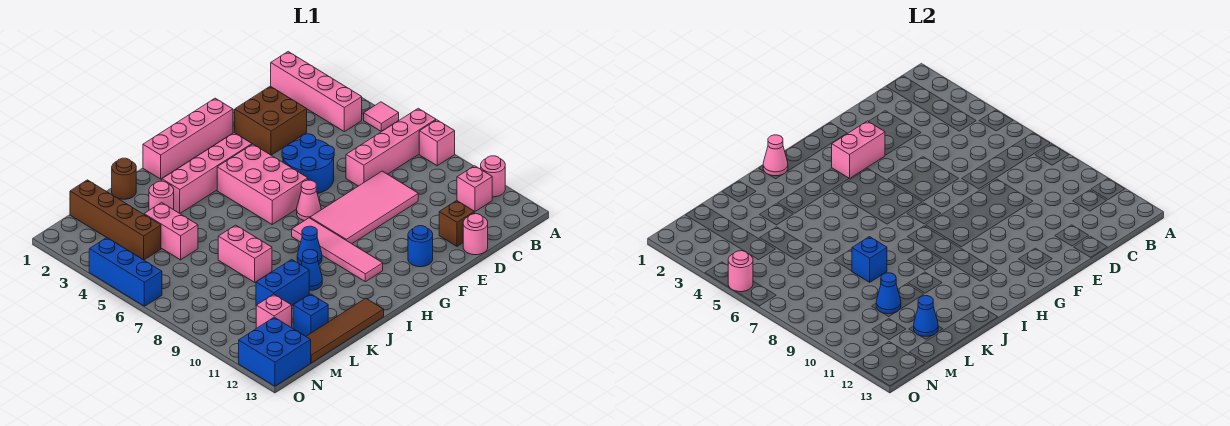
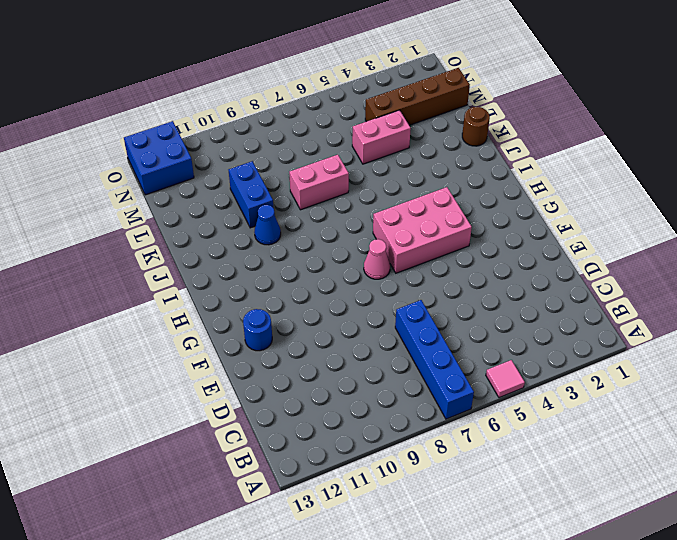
blue brick A7:D7 level 1 -> pink brick A7:D7 level 1
none -> pink brick A8 level 1
none -> pink round brick A11 level 1
none -> pink brick B1:B4 level 1
none -> pink brick B11 level 1

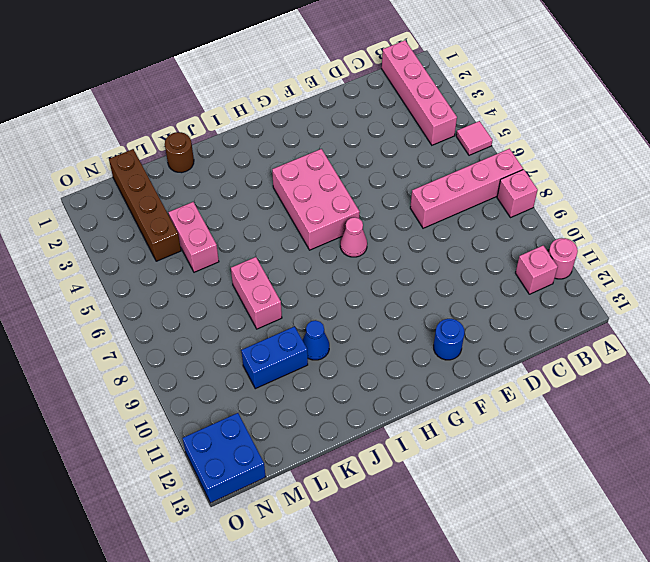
none -> brown brick D2:E3 level 1
none -> pink tile D8:G9 level 1
none -> brown brick D12 level 1
none -> pink round brick D13 level 1

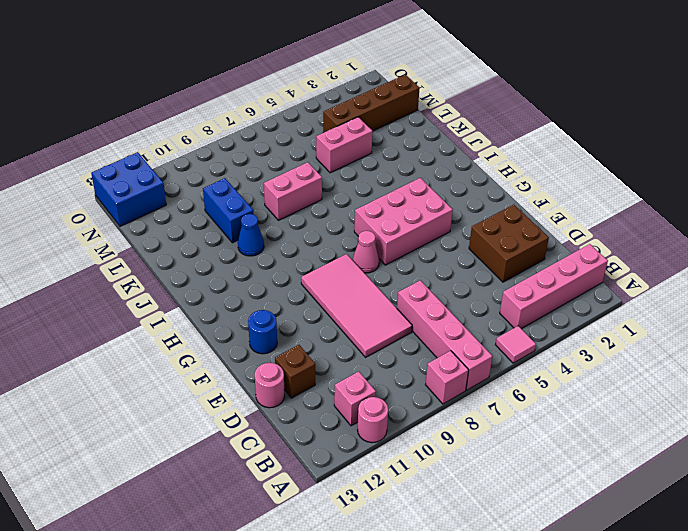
none -> blue round brick E5:F6 level 1
none -> pink brick F1:I1 level 1
none -> pink brick G3:J3 level 1
none -> pink tile H8:H11 level 1

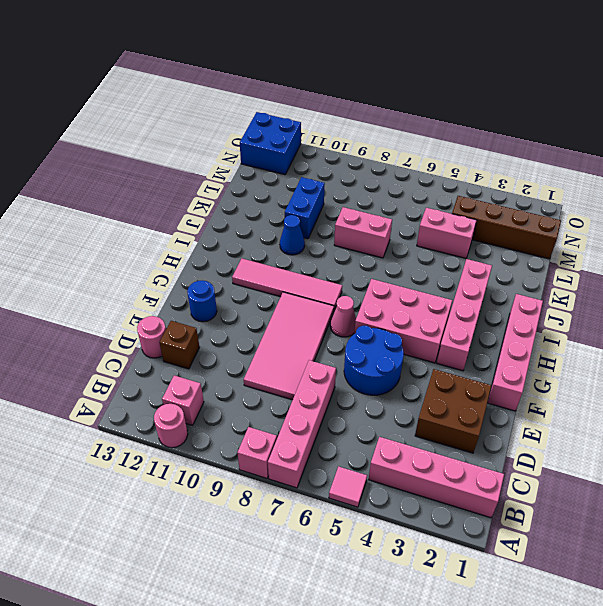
none -> blue cone I9 level 1
none -> brown tile J13:M13 level 1
none -> brown round brick K1 level 1
none -> pink round brick K3 level 1

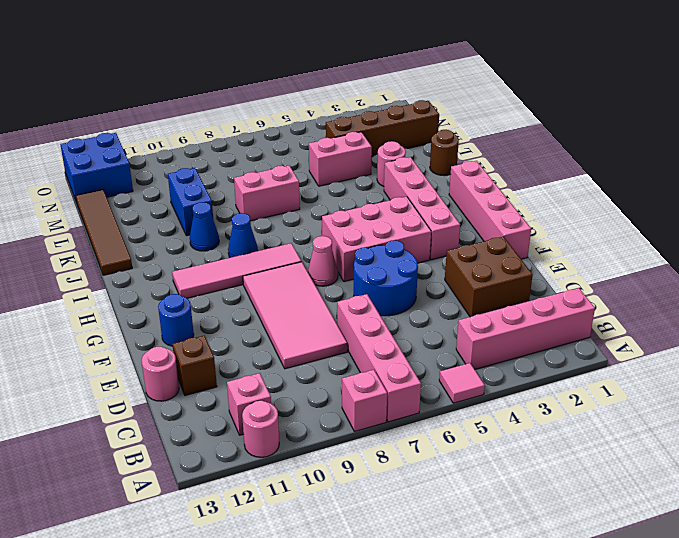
none -> blue brick L12 level 1
none -> pink brick M11 level 1
none -> blue brick O4:O6 level 1
none -> pink brick F3:G3 level 2

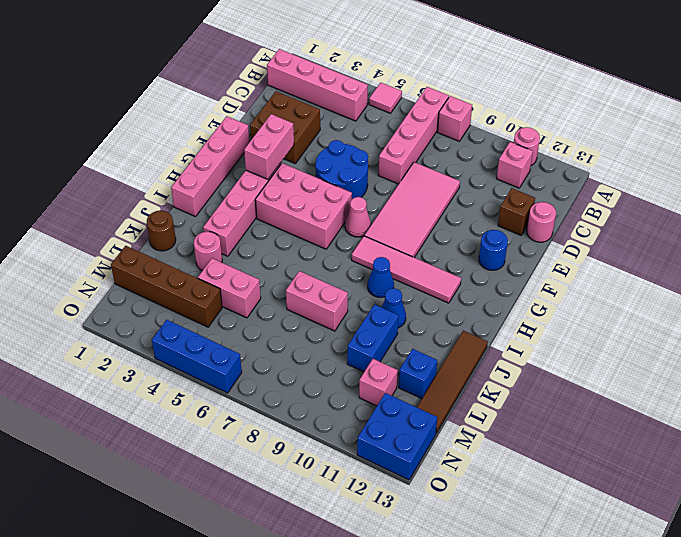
none -> pink cone I1 level 2
none -> blue brick K8 level 2
none -> blue cone L10 level 2
none -> blue cone L12 level 2

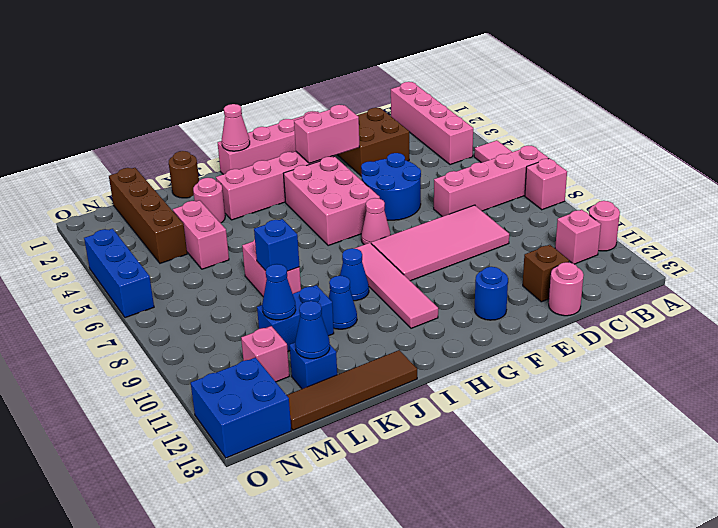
none -> pink round brick O5 level 2

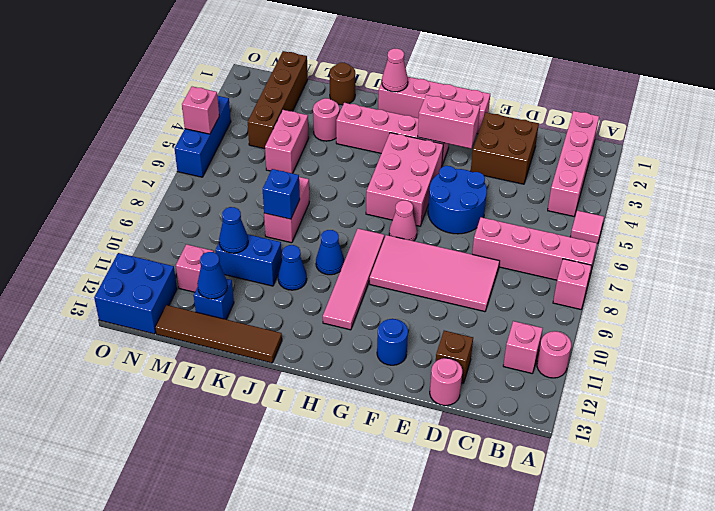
pink brick O5 level 2 -> pink round brick O5 level 2

